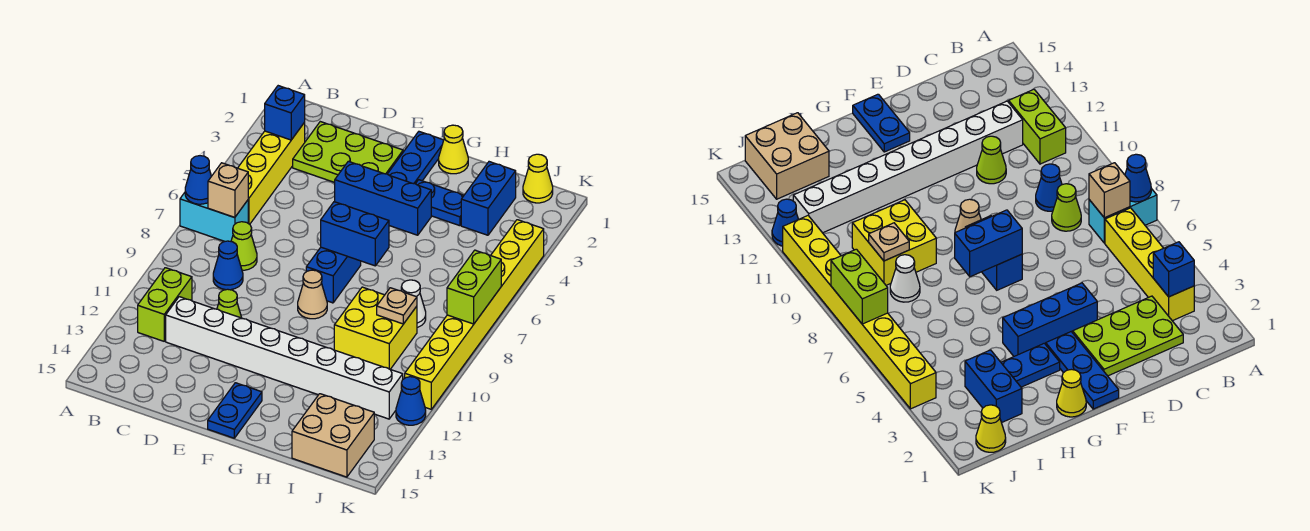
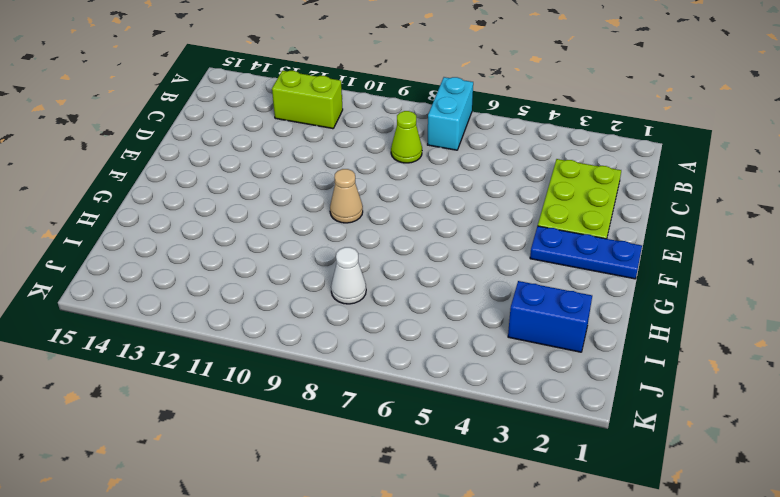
none -> yellow brick B3:B6 level 1
none -> blue cone C9 level 1
none -> white brick C12:J12 level 1

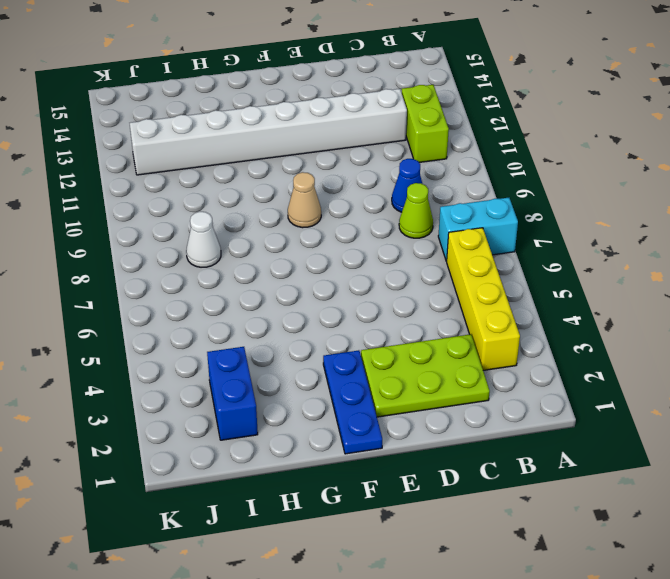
none -> lime cone D11 level 1
none -> blue brick E4:G4 level 1
none -> blue brick F7:F8 level 1

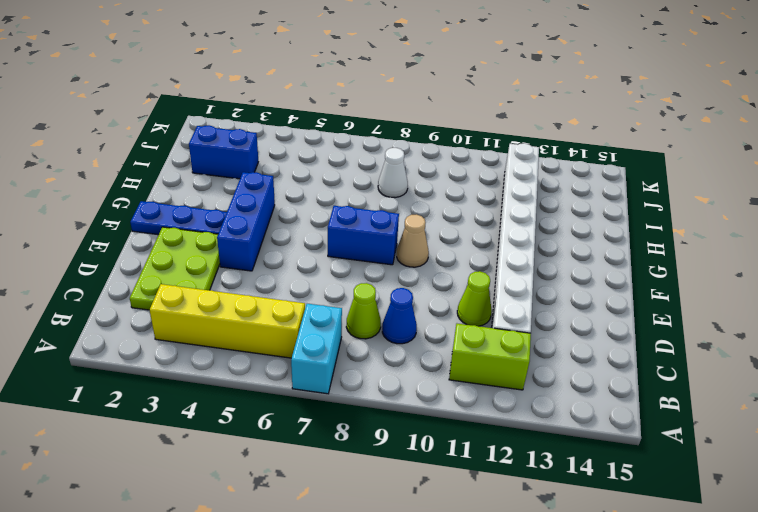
none -> blue plate F14:F15 level 1
none -> yellow cone G1 level 1
none -> blue plate G3:H3 level 1

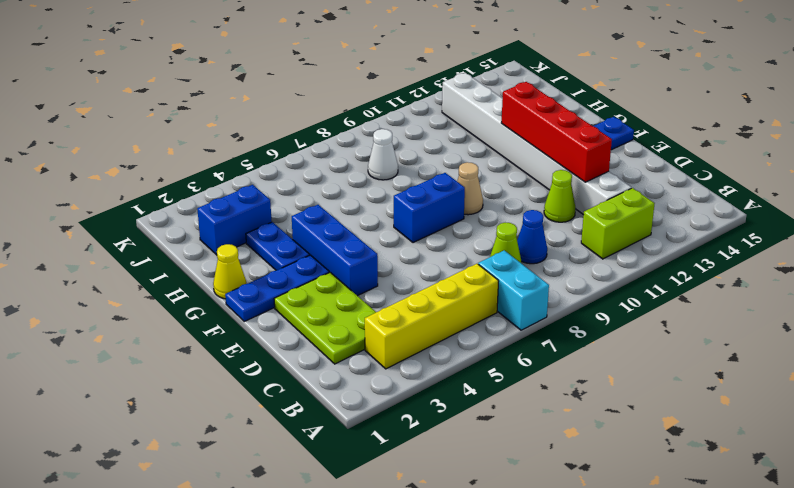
red brick D12:G12 level 2 -> none
none -> yellow brick H9:I10 level 1
none -> tan brick I14:J15 level 1
none -> yellow cone J1 level 1

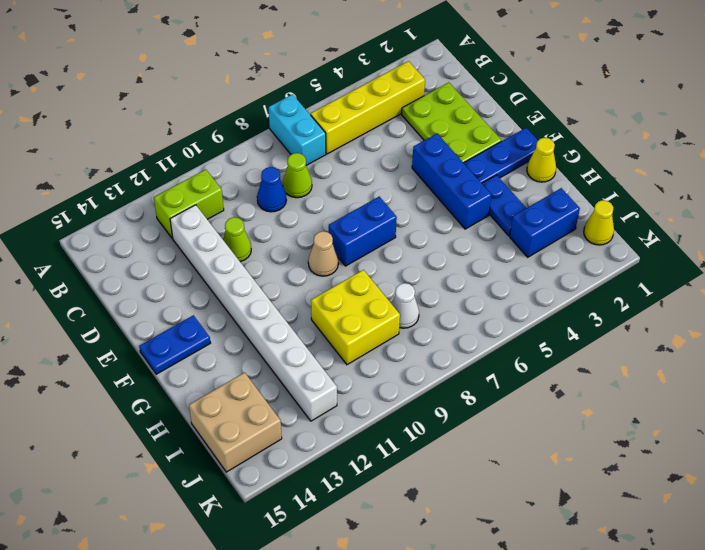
none -> yellow brick K4:K11 level 1
none -> blue cone K12 level 1
none -> blue cone A7 level 2

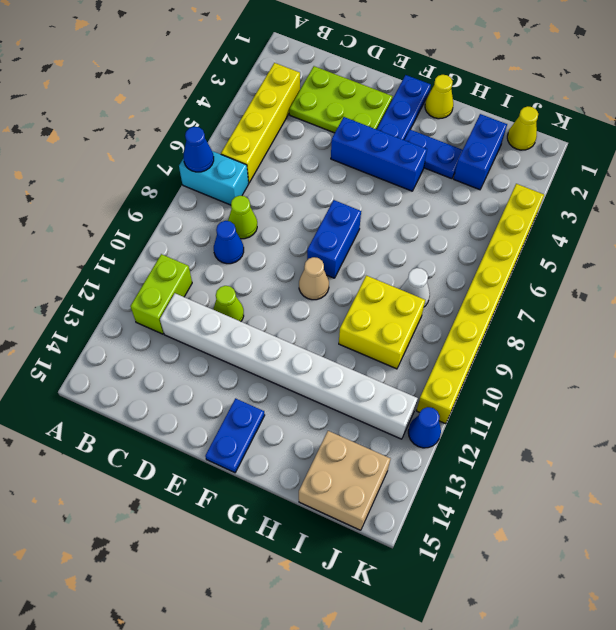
none -> blue brick B3 level 2
none -> tan brick B7 level 2
none -> blue brick F7:G7 level 2

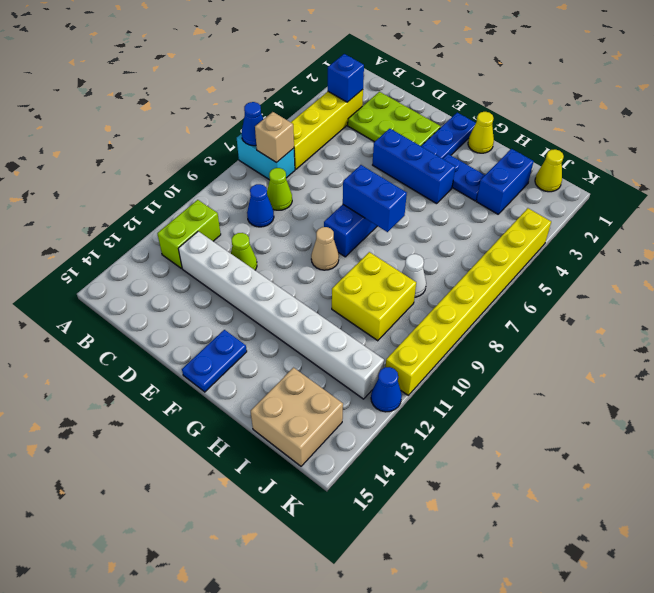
none -> tan plate I9 level 2
none -> lime brick K7:K8 level 2

